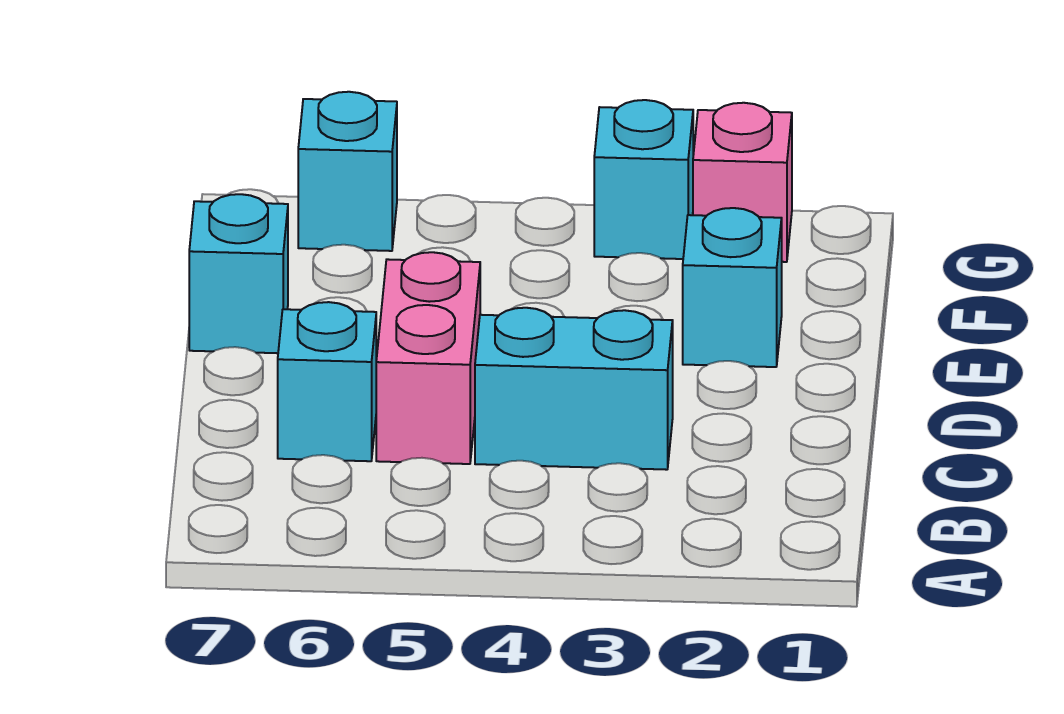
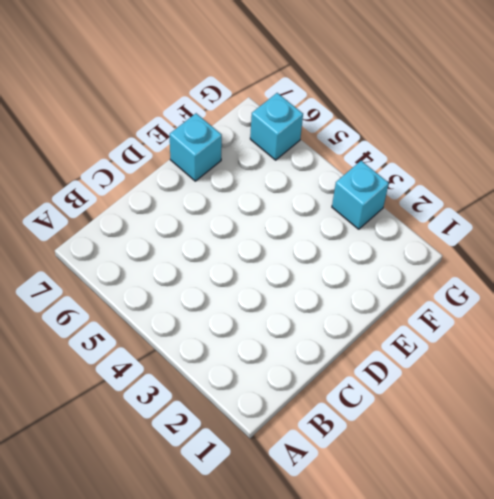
none -> cyan brick C3:C4 level 1
none -> pink brick C5:D5 level 1

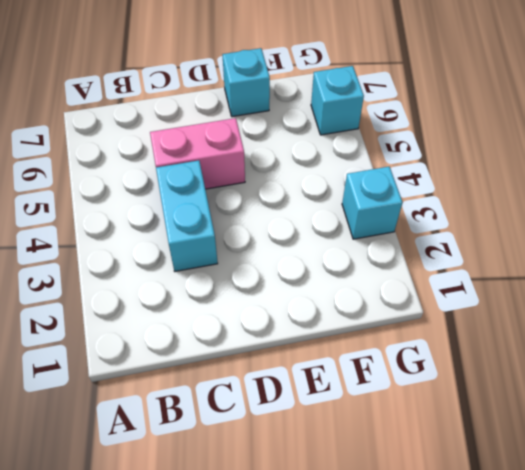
none -> cyan brick C6 level 1
none -> cyan brick E2 level 1

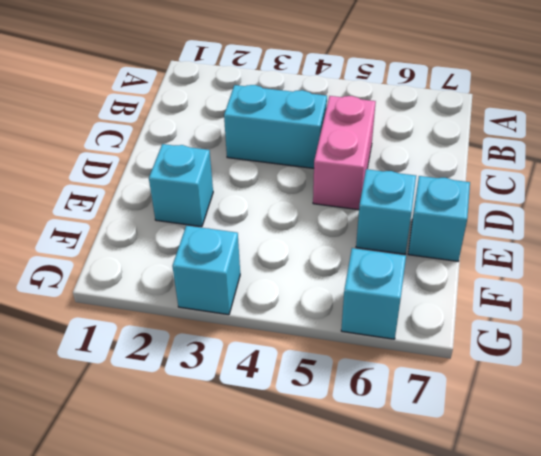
cyan brick E6 level 1 -> cyan brick C6 level 1
none -> pink brick G2 level 1

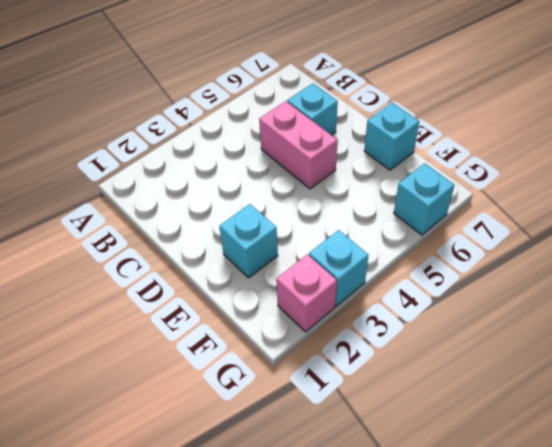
none -> cyan brick C3:C4 level 1

